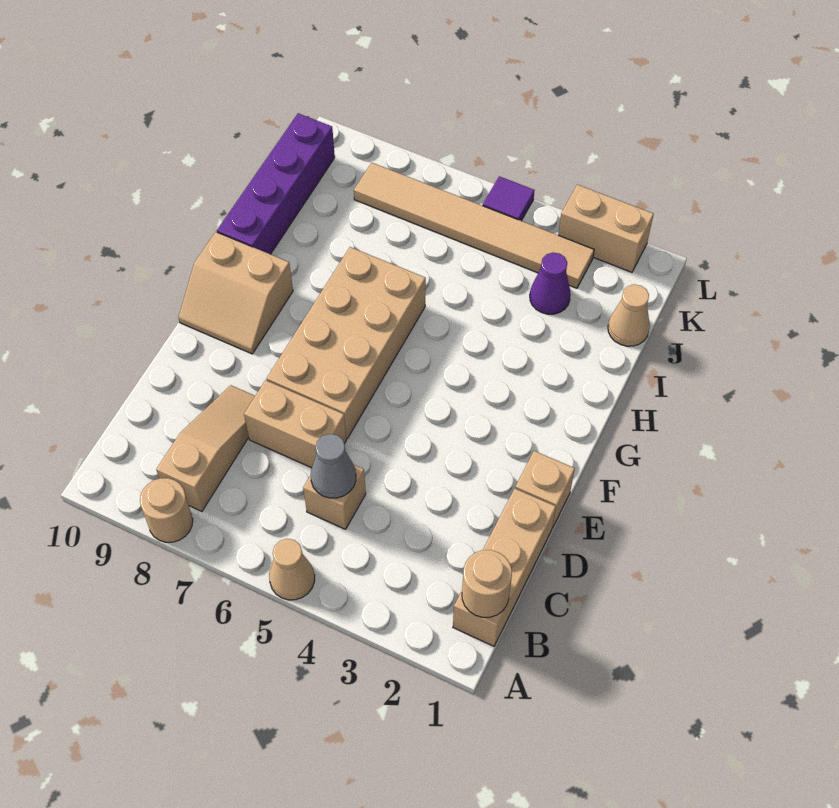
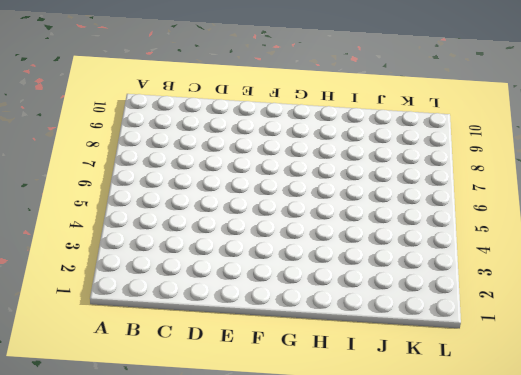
none -> tan cone A5 level 1
none -> tan round brick A8 level 1
none -> tan brick B1:D1 level 1

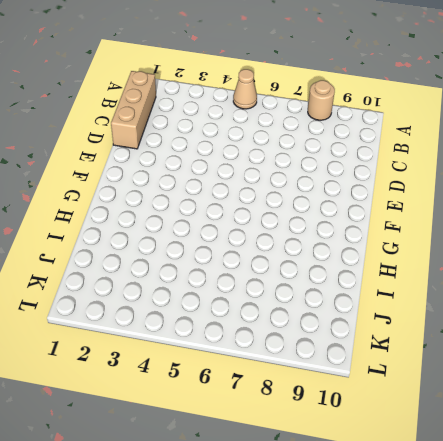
none -> tan slope B8:D8 level 1 top B
none -> tan brick C5 level 1
none -> tan brick D6:D7 level 1

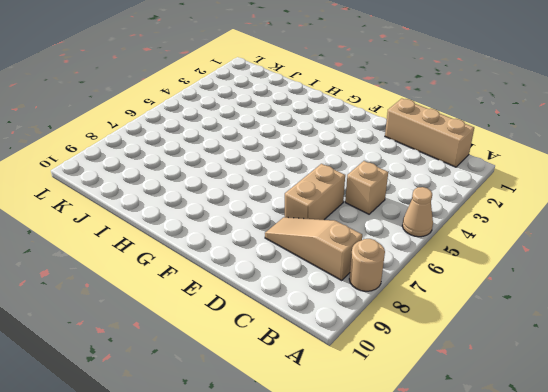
none -> tan brick E1 level 1
none -> tan brick E6:H7 level 1
none -> tan slope F9:G10 level 1 top G

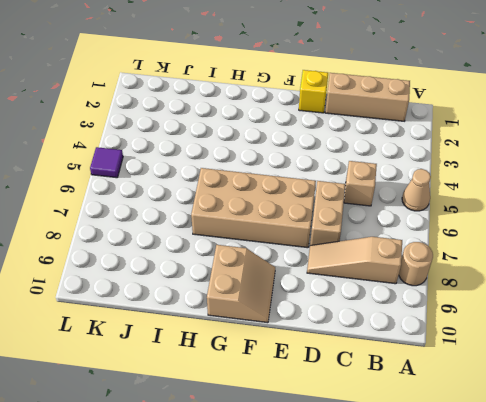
yellow brick E1 level 1 -> tan brick E1 level 1
none -> purple brick H10:K10 level 1
none -> tan cone J1 level 1
none -> purple cone J3 level 1

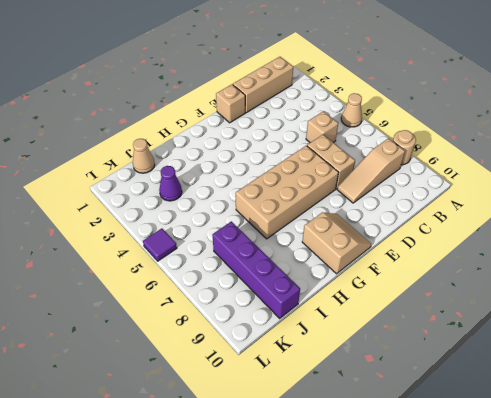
purple brick J7:J10 level 1 -> purple brick H10:K10 level 1
none -> tan tile K3:K8 level 1
none -> tan brick L2:L3 level 1
none -> tan round brick B1 level 2

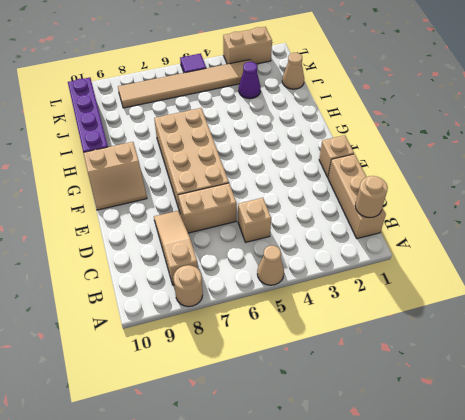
none -> grey cone C5 level 2

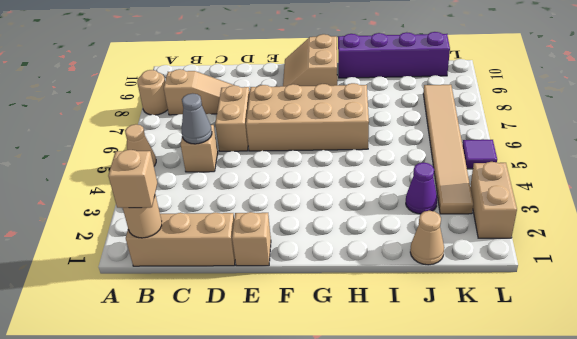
tan brick B1 level 3 -> none

